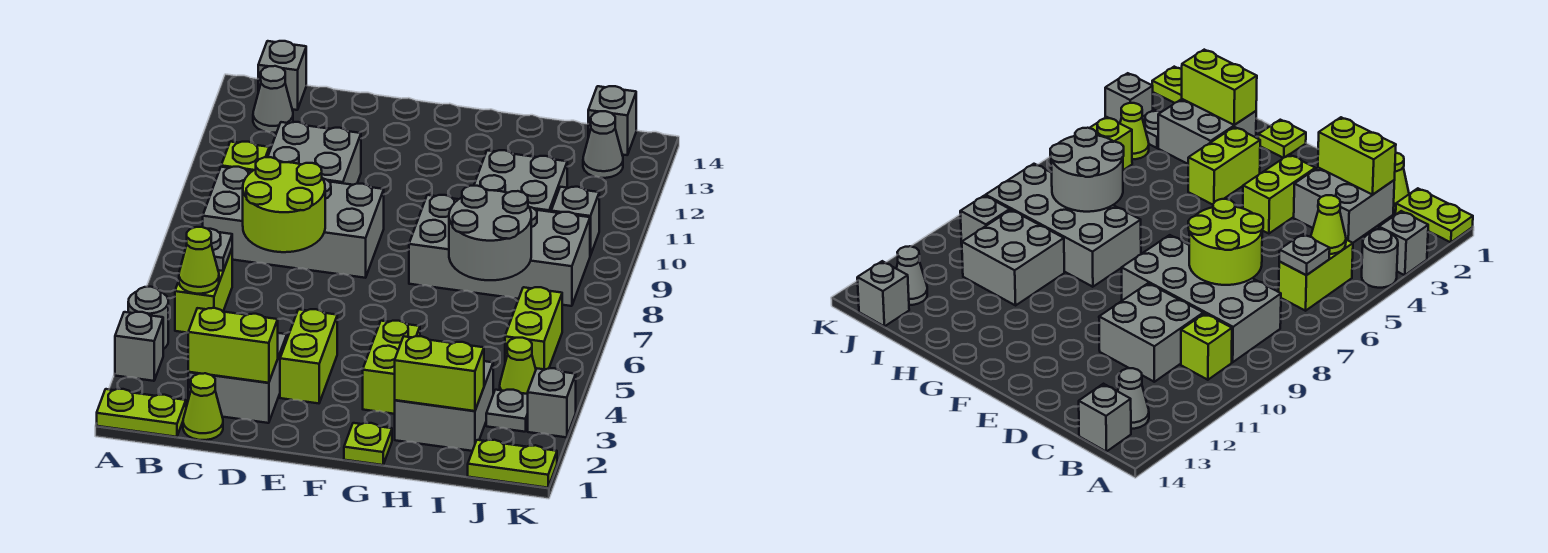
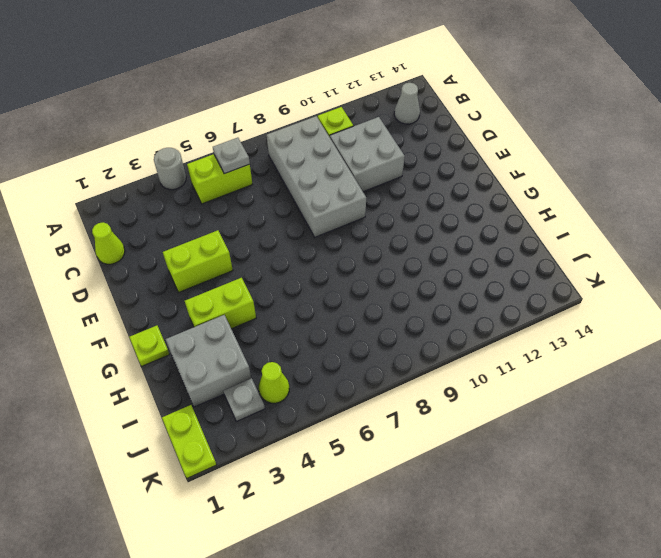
none -> lime plate A1:B1 level 1
none -> grey brick A3 level 1
none -> grey brick B14 level 1
none -> grey brick C2:D3 level 1

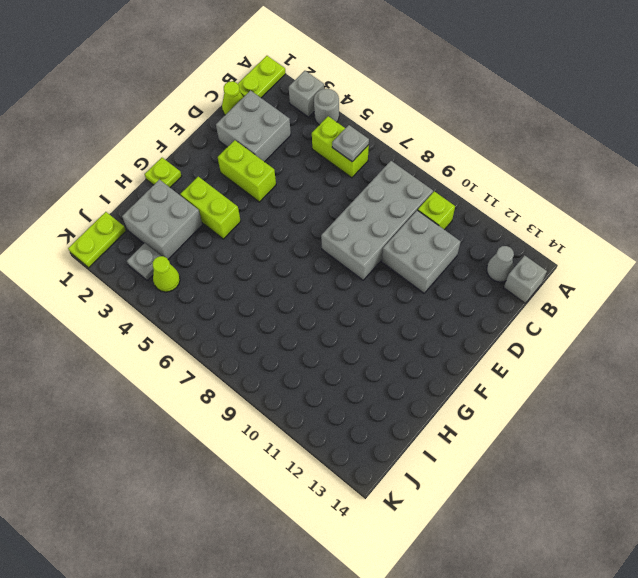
none -> grey brick G8:J9 level 1
none -> grey brick H10:I11 level 1
none -> lime brick J5:J6 level 1
none -> grey brick J10 level 1

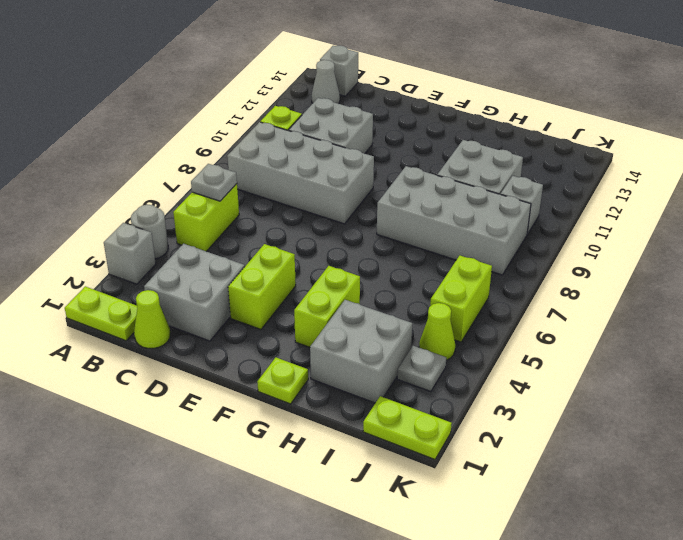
none -> grey cone J13 level 1
none -> grey brick J14 level 1
none -> grey brick K3 level 1
none -> lime cone B5 level 2

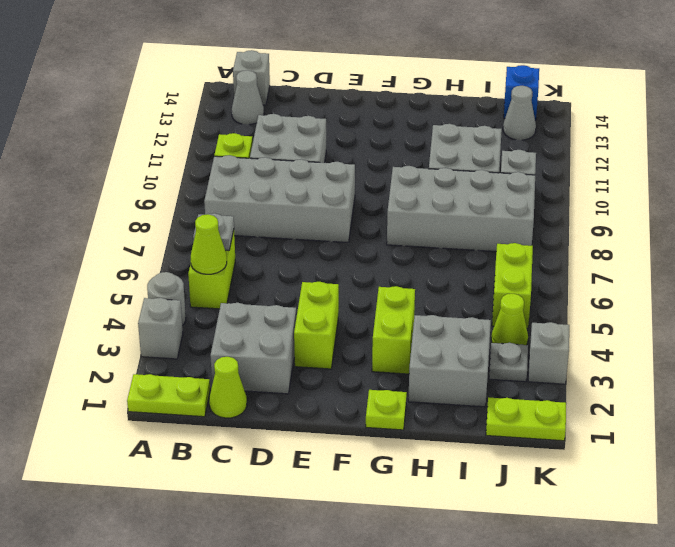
blue brick J14 level 1 -> grey brick J14 level 1
none -> lime brick C2:D2 level 2
none -> lime round brick C7:D8 level 2
none -> lime brick H2:I2 level 2
none -> grey round brick H7:I8 level 2

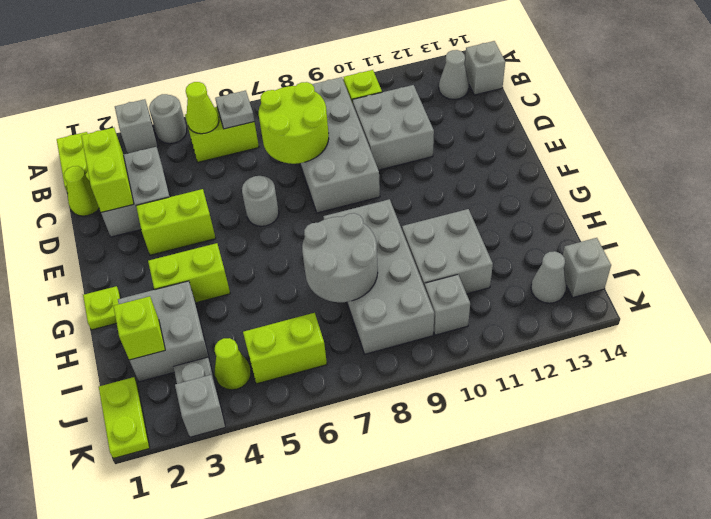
grey round brick E6 level 1 -> none
lime brick I2 level 2 -> lime brick H2:I2 level 2

